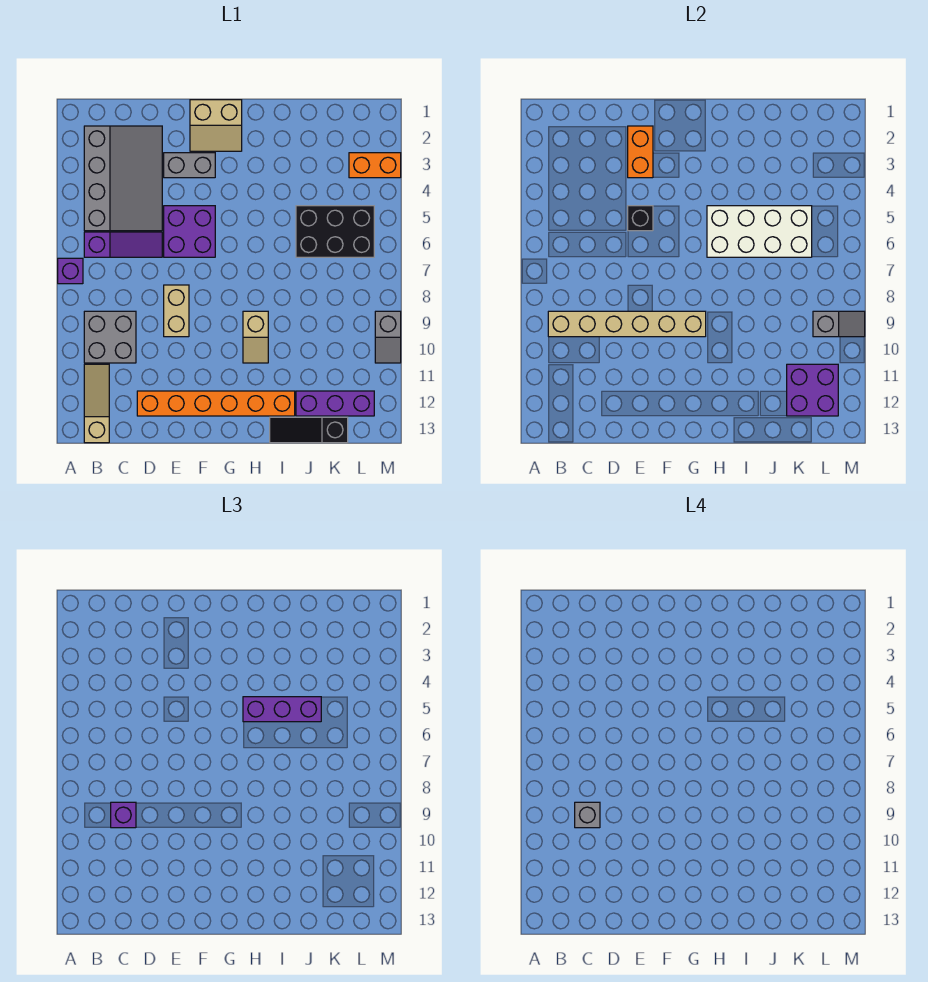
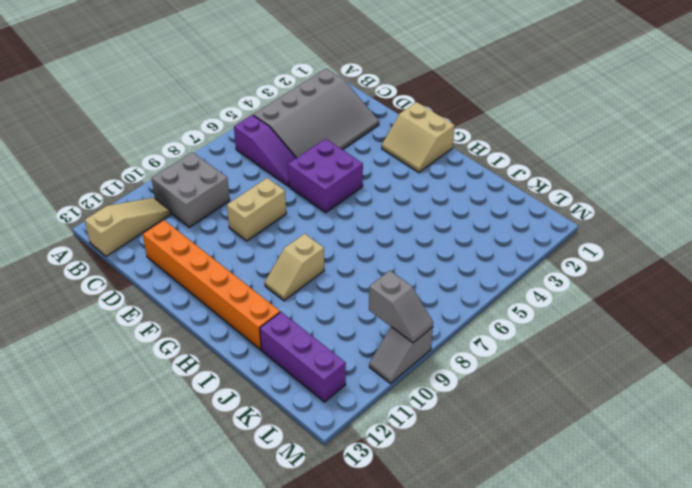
none -> purple brick A7 level 1
none -> grey brick E3:F3 level 1
none -> black slope I13:K13 level 1 top K

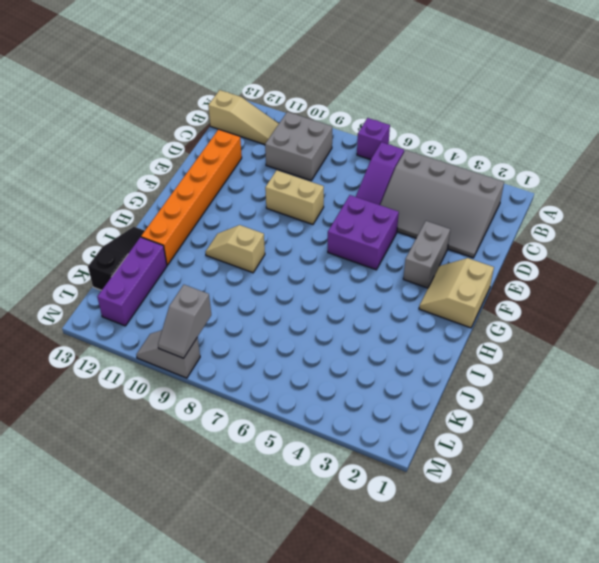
none -> black brick J5:L6 level 1
none -> orange brick L3:M3 level 1
none -> tan brick B9:G9 level 2

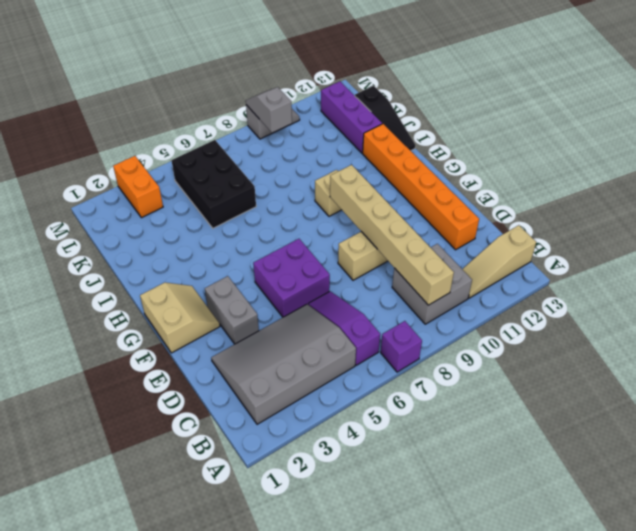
none -> orange brick E2:E3 level 2
none -> black brick E5 level 2
none -> white brick H5:K6 level 2

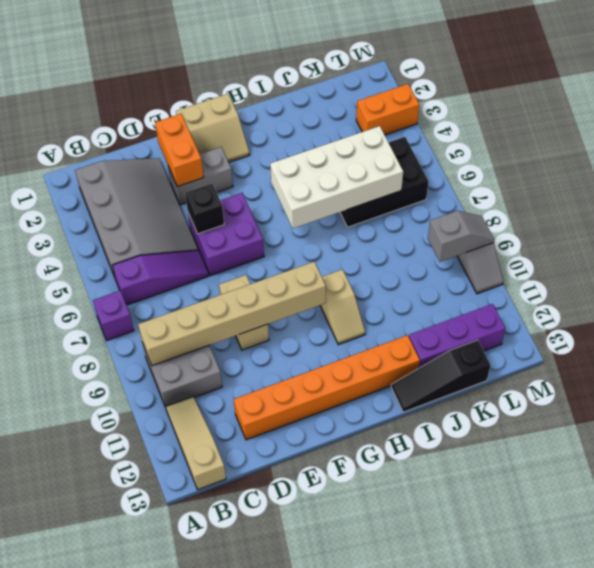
none -> purple brick K11:L12 level 2
none -> purple brick C9 level 3
none -> purple brick H5:J5 level 3

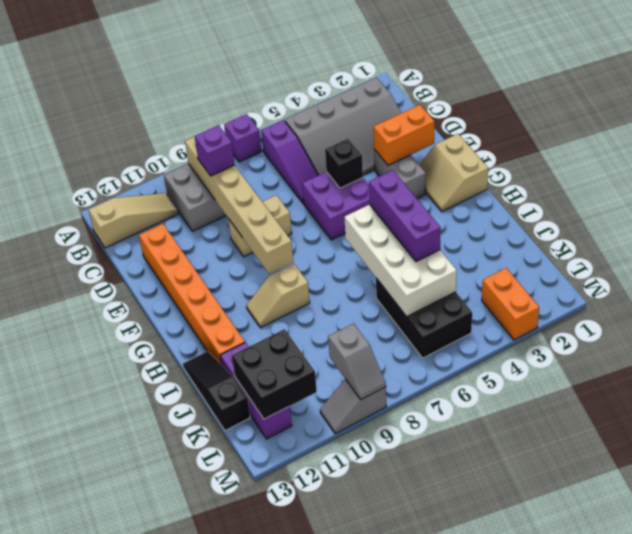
black brick K11:L12 level 2 -> purple brick K11:L12 level 2
none -> grey brick C9 level 4

